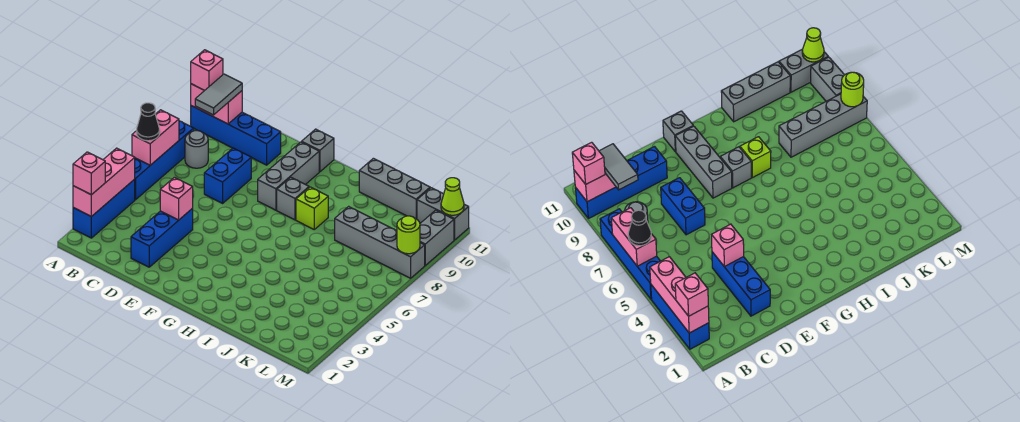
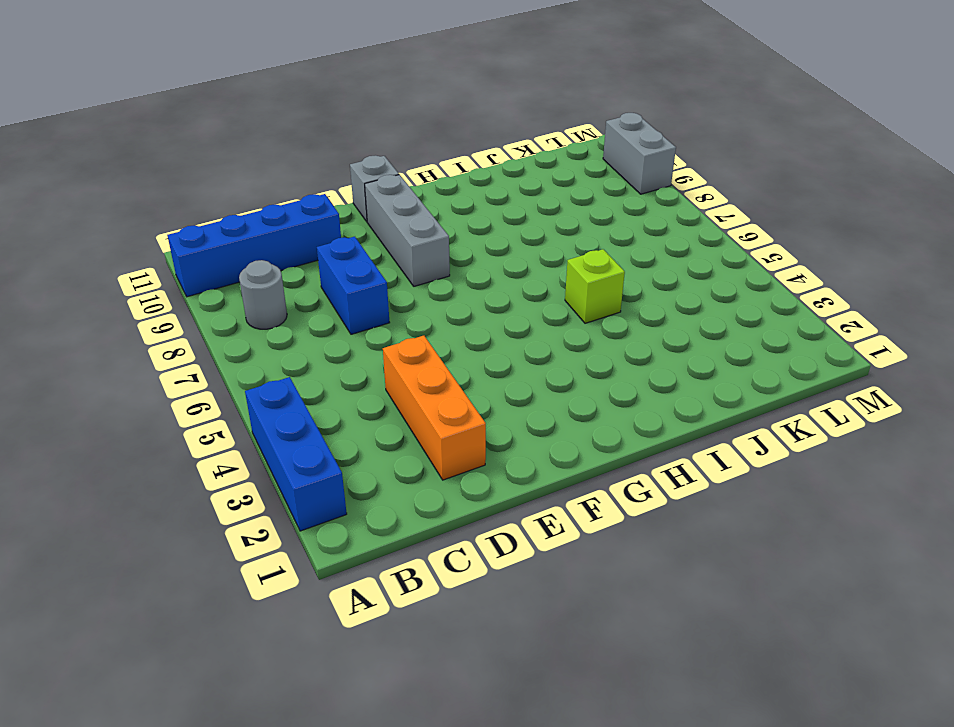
orange brick D2:D4 level 1 -> blue brick D2:D4 level 1
lime brick I5 level 1 -> lime brick H8 level 1
none -> blue brick A5:A8 level 1
none -> grey brick G8 level 1
none -> grey brick I11:K11 level 1

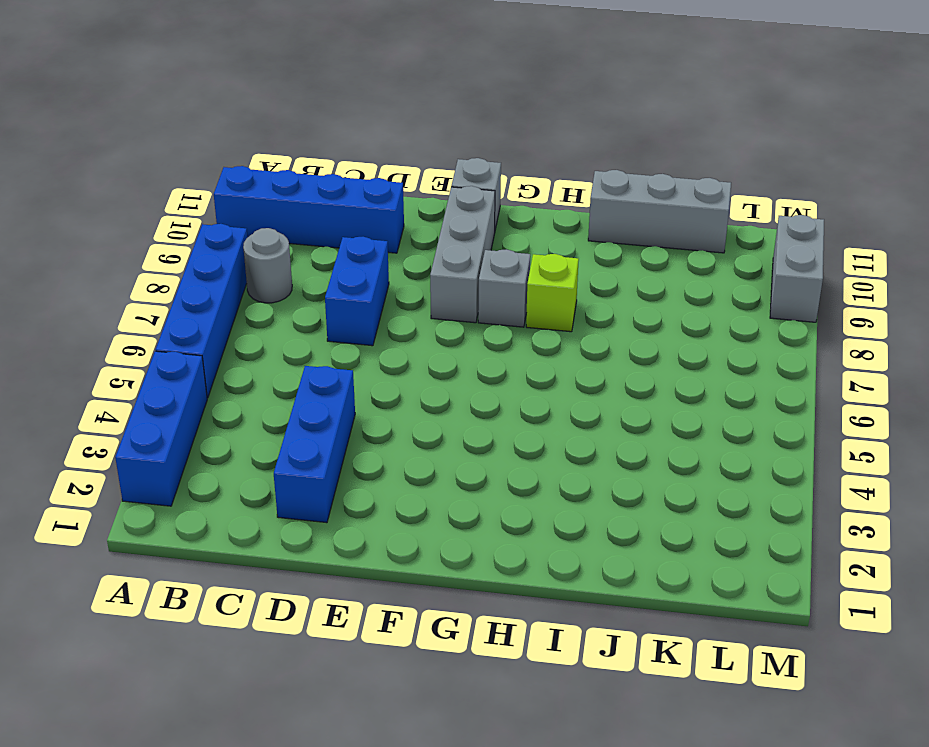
none -> grey brick J8:M8 level 1
none -> grey brick L11:M11 level 1
none -> pink brick A2:A4 level 2

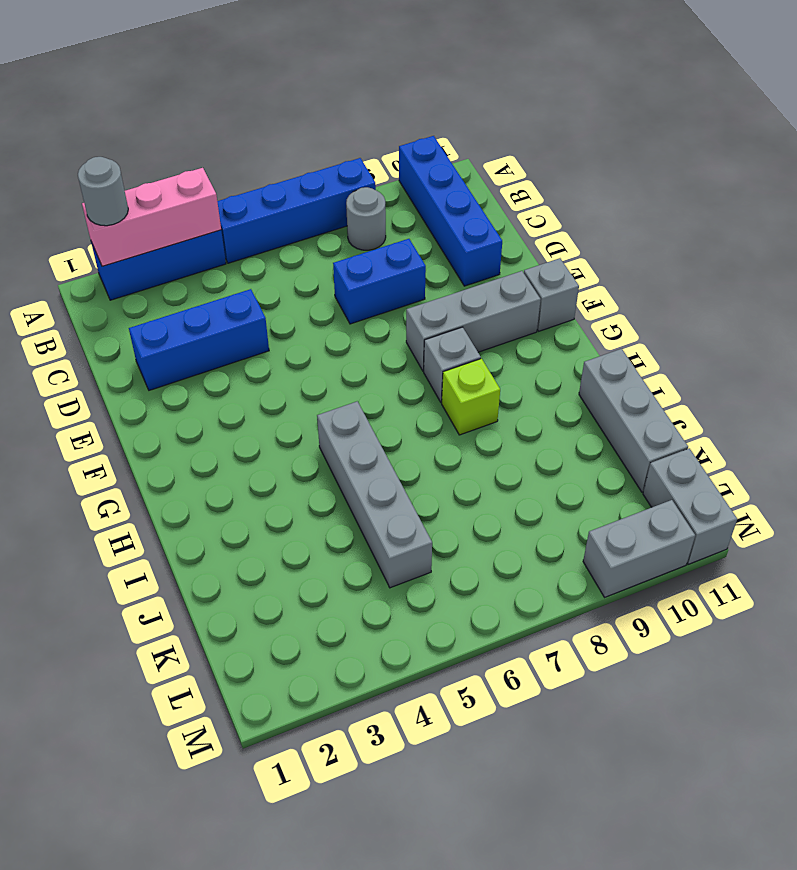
grey round brick A2 level 3 -> pink brick A2 level 3
grey brick H5:K5 level 1 -> grey brick J8:M8 level 1
none -> pink brick A6:A7 level 2
none -> pink brick A10:B10 level 2
none -> pink brick D4 level 2

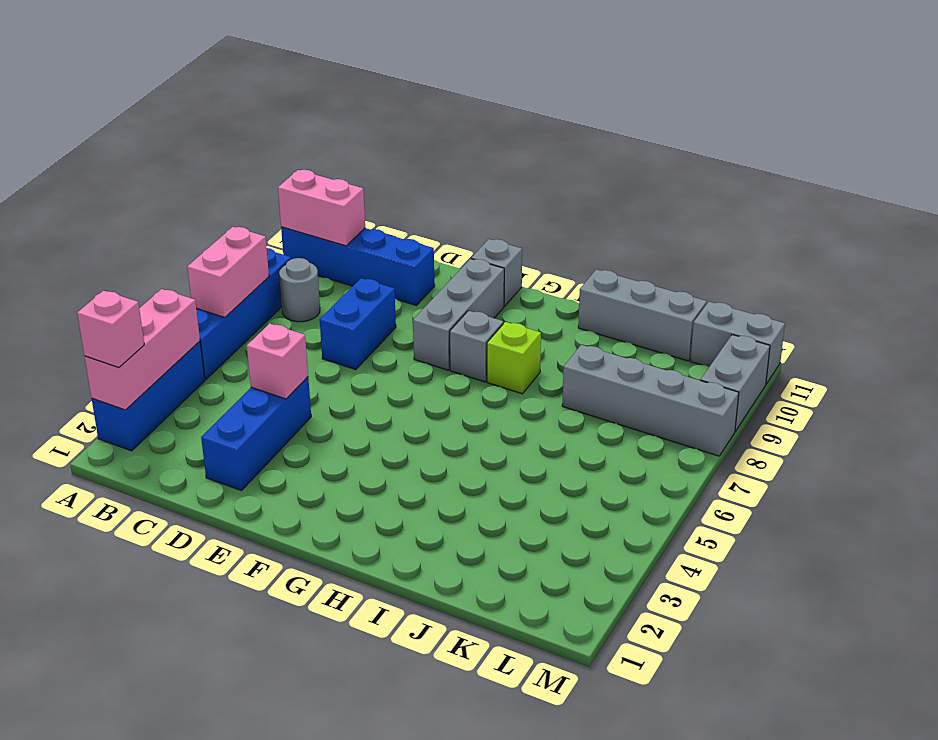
none -> lime round brick M8 level 2
none -> lime cone M11 level 2
none -> black cone A6 level 3

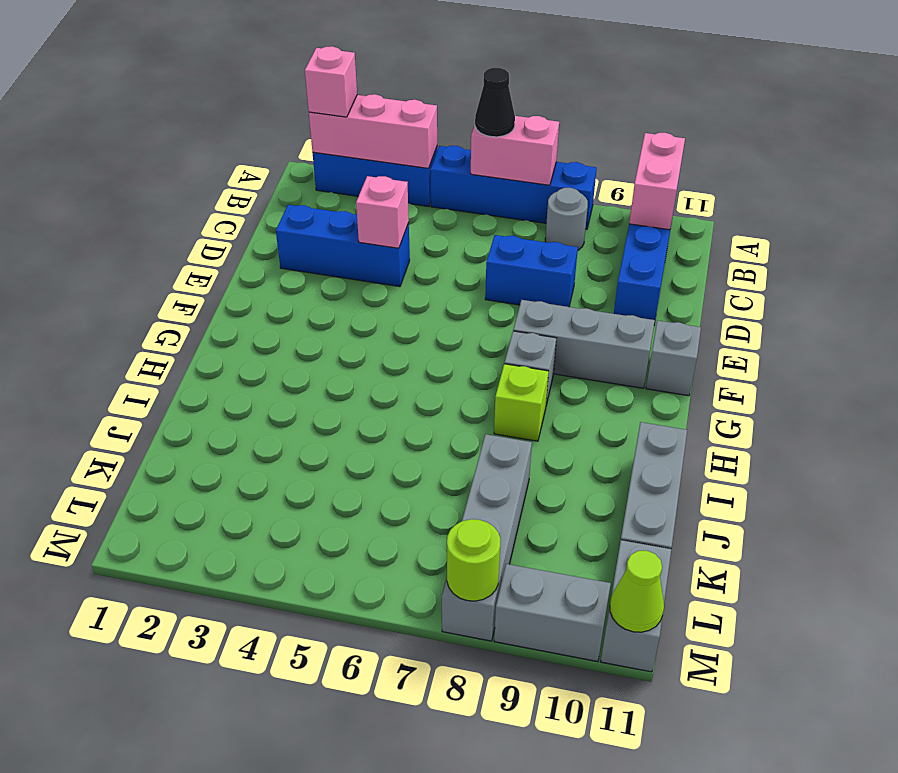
none -> pink brick A10 level 3
none -> grey tile B9:B10 level 3

